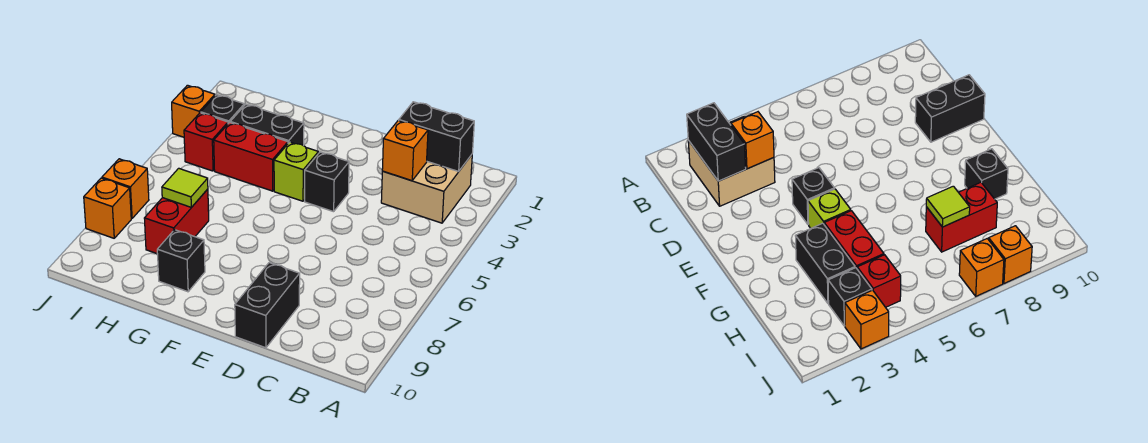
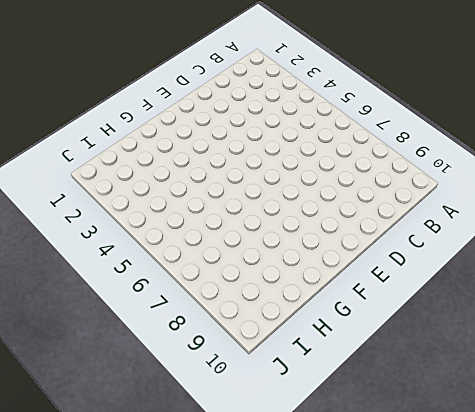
none -> tan brick B2:C3 level 1
none -> black brick D9:D10 level 1
none -> black brick E4 level 1

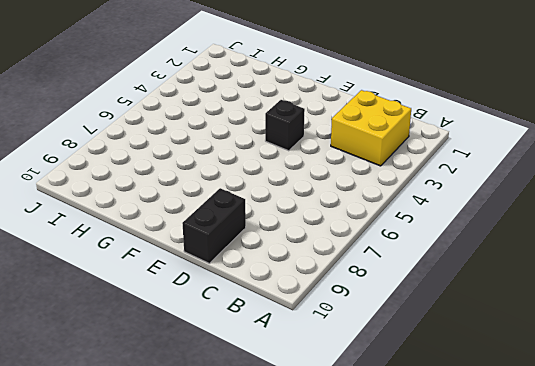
yellow brick B2:C3 level 1 -> tan brick B2:C3 level 1
none -> lime brick F4 level 1
none -> black brick G3:H3 level 1
none -> red brick G4:H4 level 1

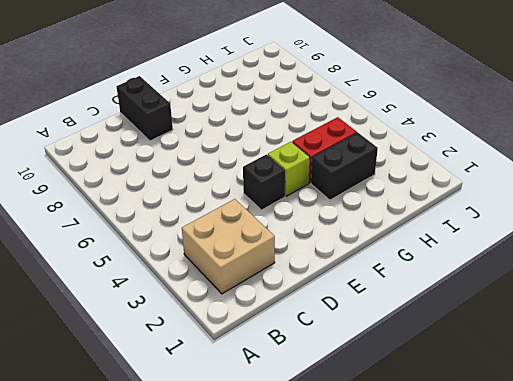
none -> black brick G9 level 1
none -> red brick H7:H8 level 1
none -> black brick I3 level 1

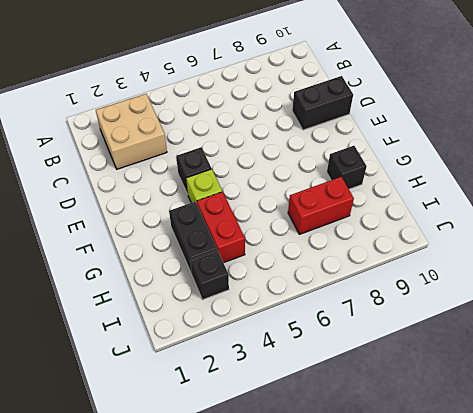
none -> red brick I4 level 1
none -> orange brick J3 level 1
none -> orange brick J7 level 1

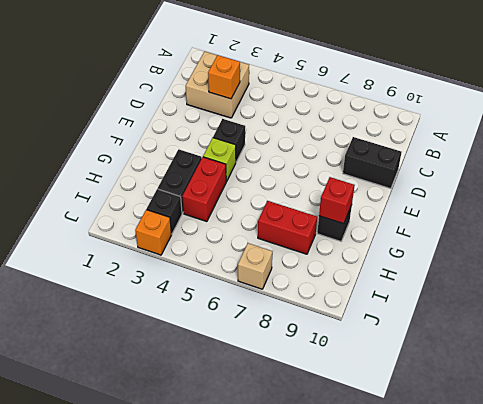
red brick G9 level 2 -> red brick I4 level 1
tan brick J7 level 1 -> orange brick J7 level 1
none -> orange brick J8 level 1
none -> black brick B2:C2 level 2
none -> lime tile H7 level 2

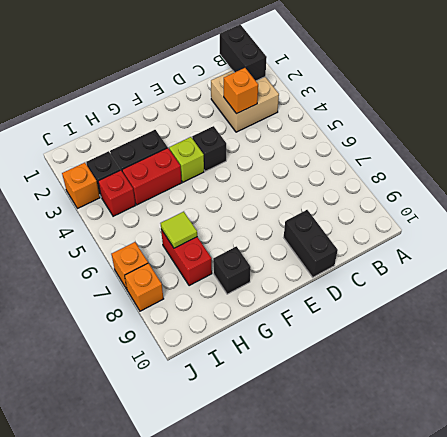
black brick B1:B2 level 2 -> black brick B2:C2 level 2

